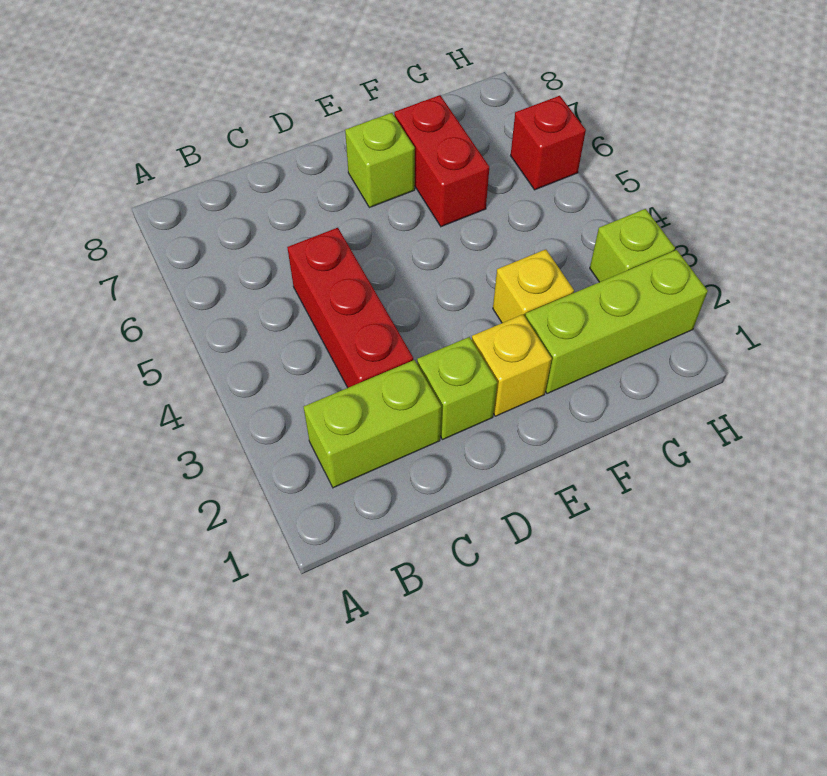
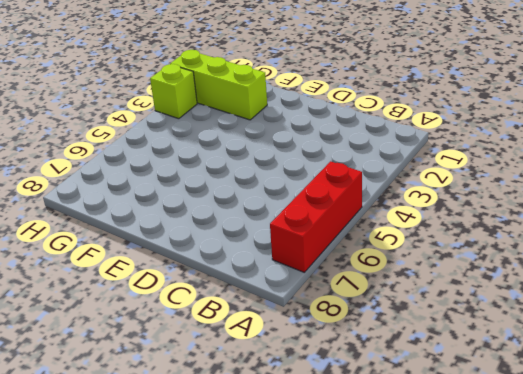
red brick A5:A7 level 1 -> red brick C3:C5 level 1
none -> lime brick B2:C2 level 1
none -> lime brick D2 level 1

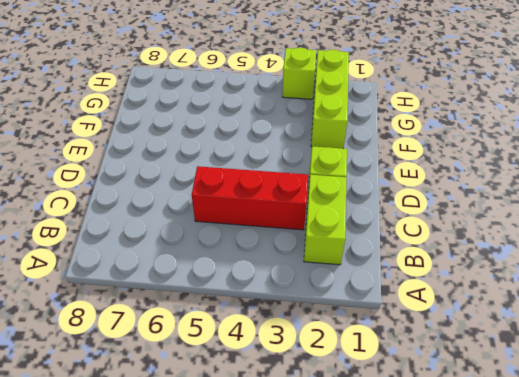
none -> yellow brick E2 level 1
none -> lime brick E7 level 1

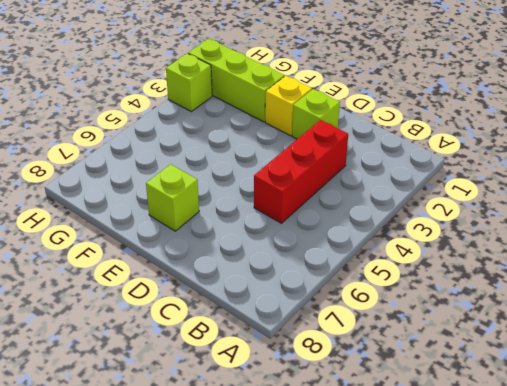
none -> lime brick B2:C2 level 1
none -> yellow brick F3 level 1

